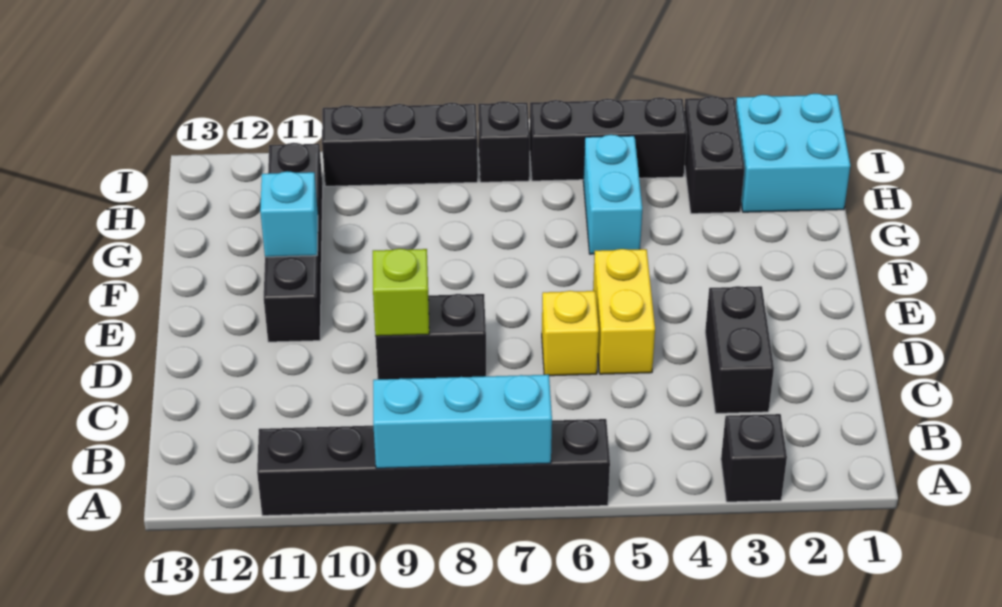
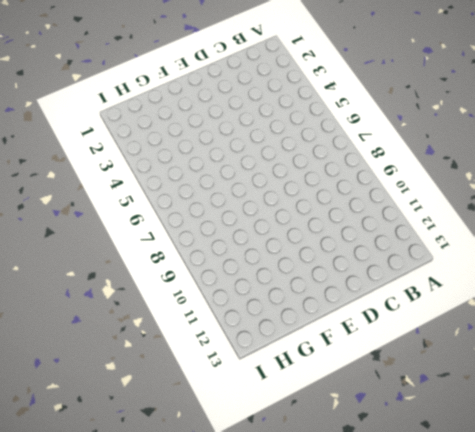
none -> black brick A3 level 1
none -> black brick A6:A11 level 1
none -> black brick C3:D3 level 1

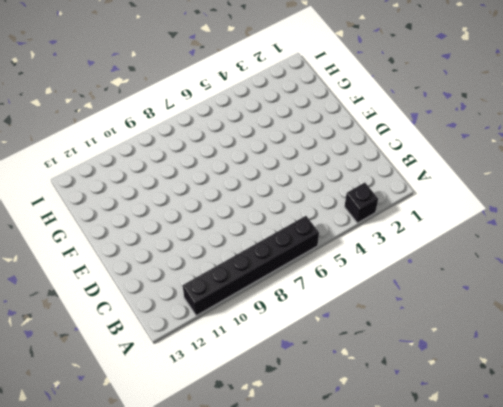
none -> black brick C3:D3 level 1
none -> yellow brick D5:E5 level 1
none -> yellow brick D6 level 1

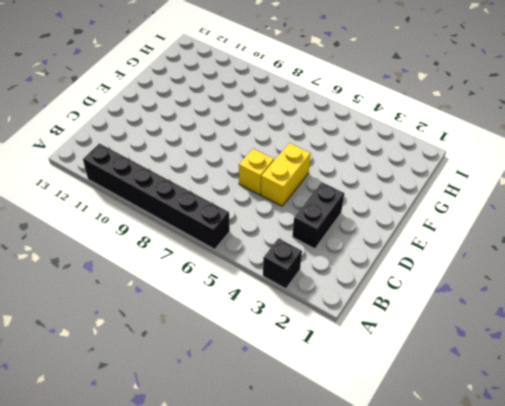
none -> black brick D8:D9 level 1
none -> black brick E11:H11 level 1
none -> cyan brick G5:H5 level 1

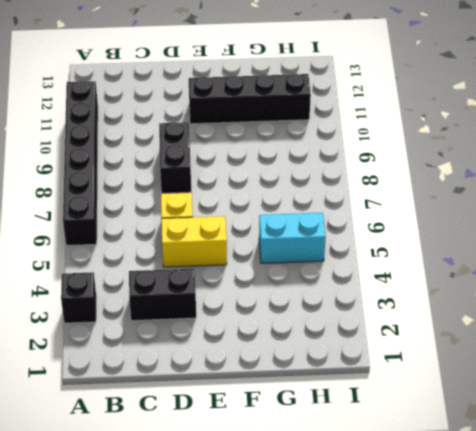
none -> cyan brick H1:I2 level 1
none -> black brick H3:I3 level 1
none -> black brick I4:I6 level 1

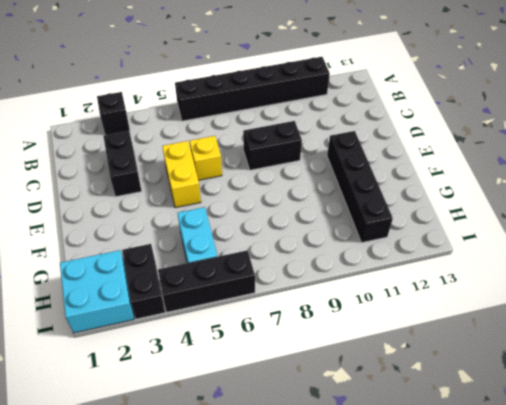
none -> black brick I7 level 1
none -> black brick I8:I10 level 1
none -> cyan brick A7:A9 level 2

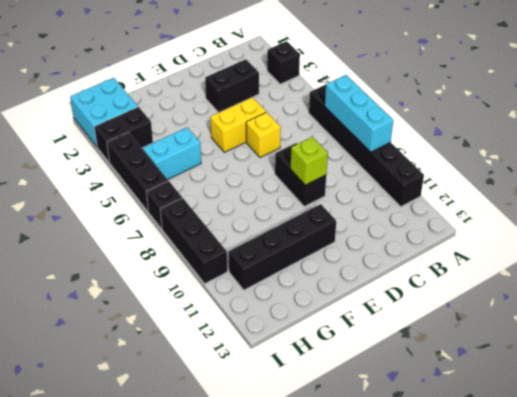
none -> cyan brick F11 level 2

